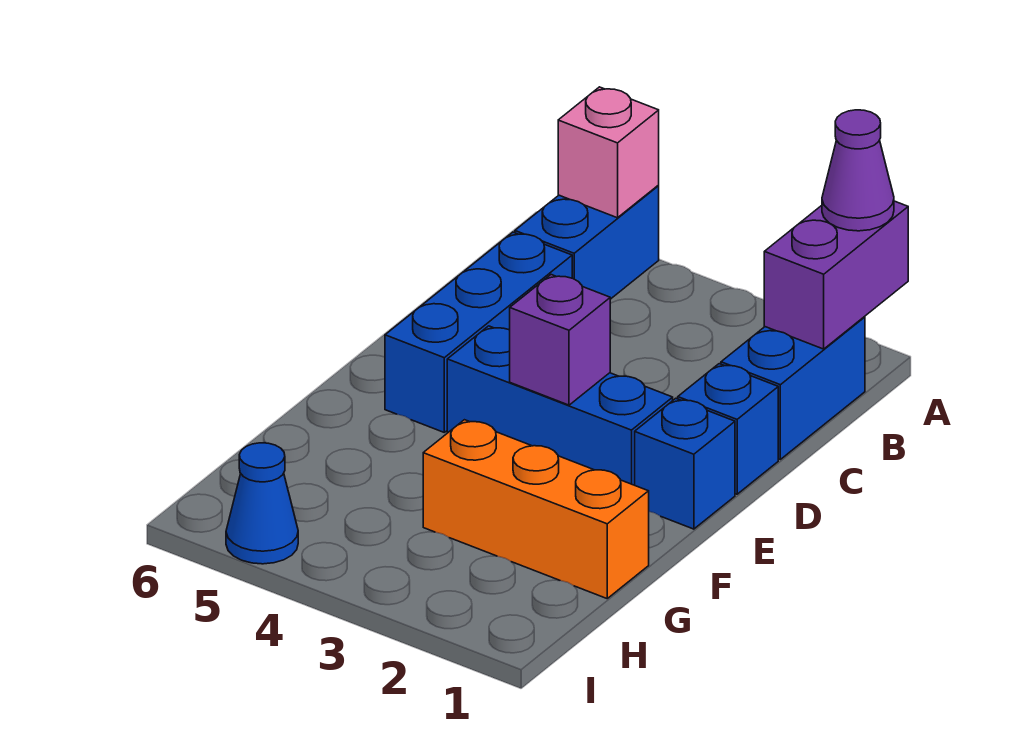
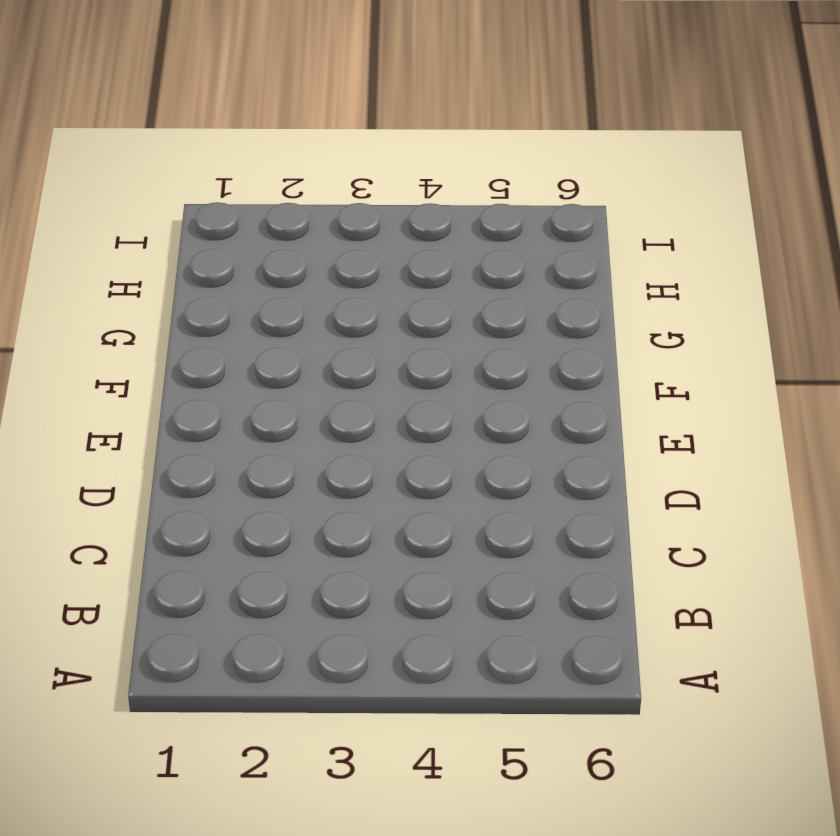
none -> blue brick A5:B5 level 1
none -> blue brick B1:C1 level 1
none -> blue brick C5:E5 level 1

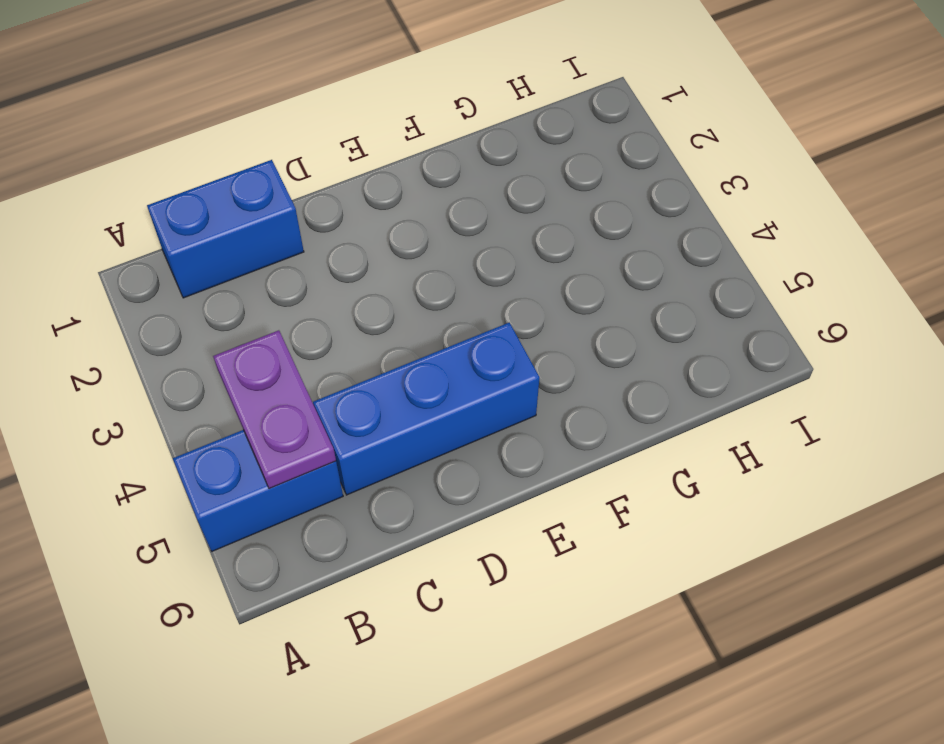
purple plate B4:B5 level 2 -> none
none -> blue brick D1 level 1
none -> blue brick E1 level 1
none -> blue brick E2:E4 level 1

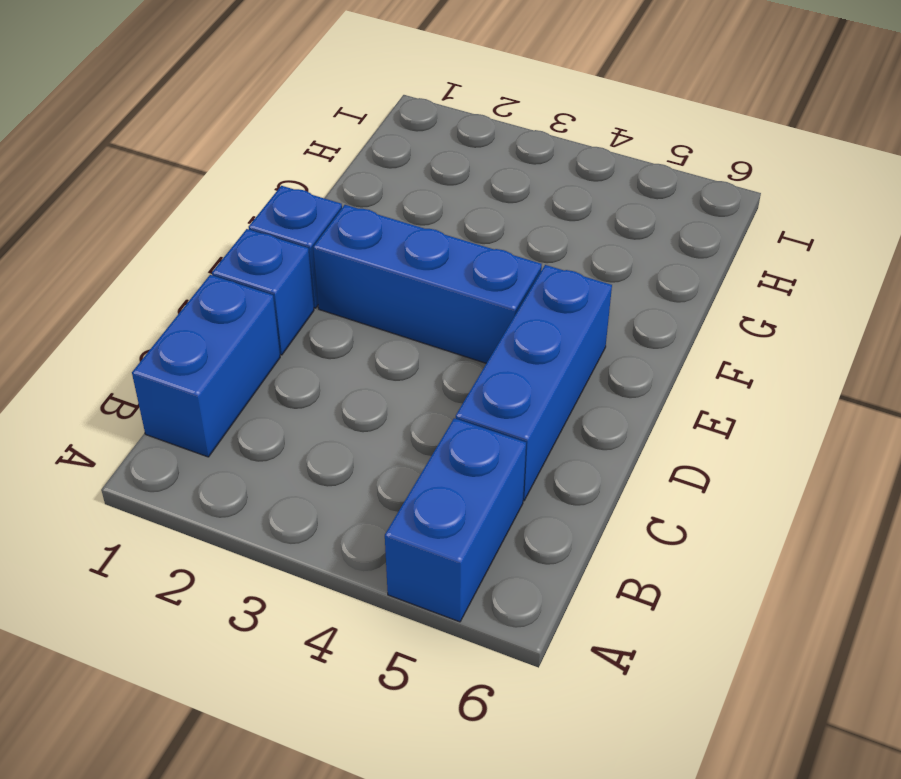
none -> orange brick G1:G3 level 1
none -> blue cone I5 level 1
none -> purple brick A1:B1 level 2

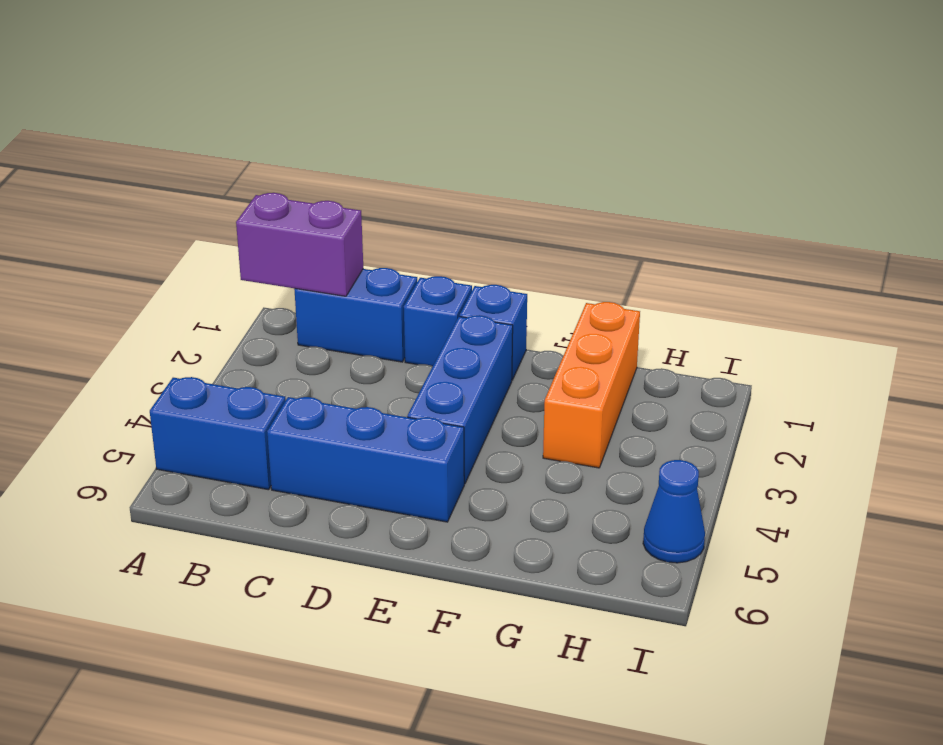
none -> pink brick A5 level 2
none -> purple brick E3 level 2
none -> purple cone A1 level 3

